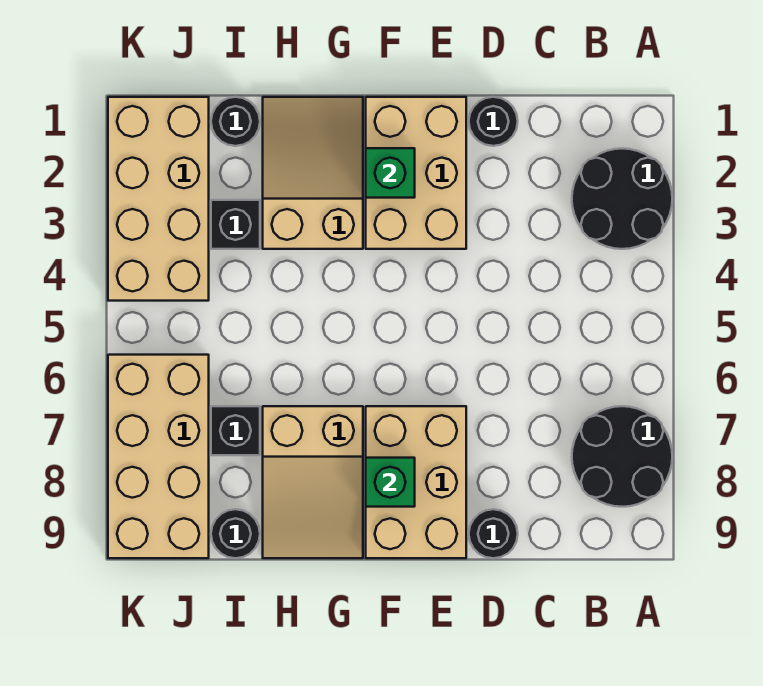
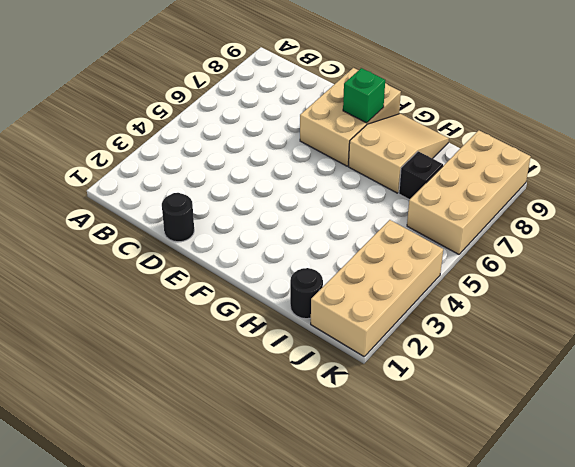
none -> black round brick A2:B3 level 1
none -> black round brick A7:B8 level 1
none -> black round brick D9 level 1

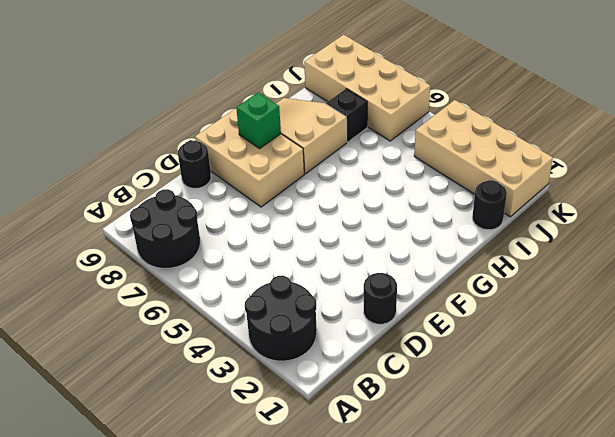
none -> tan brick E1:F3 level 1
none -> tan slope G1:H3 level 1 top 3
none -> black brick I3 level 1

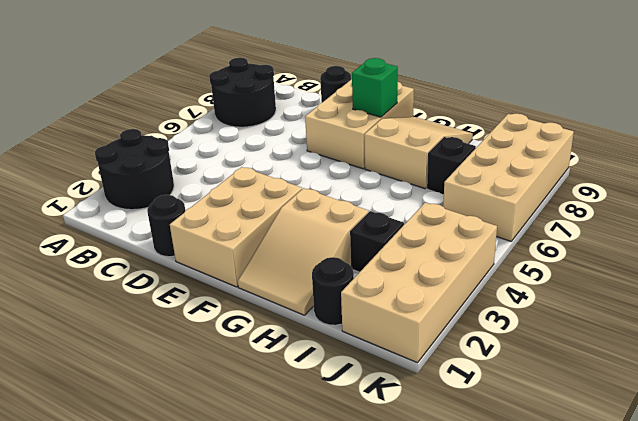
none -> black round brick I9 level 1
none -> green brick F2 level 2

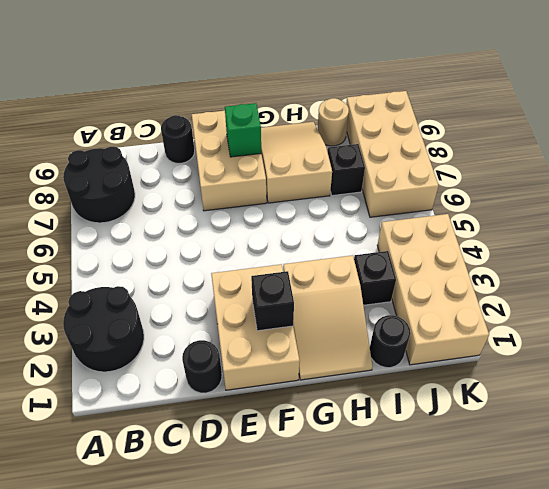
black brick F2 level 2 -> green brick F2 level 2
tan round brick I9 level 1 -> black round brick I9 level 1

